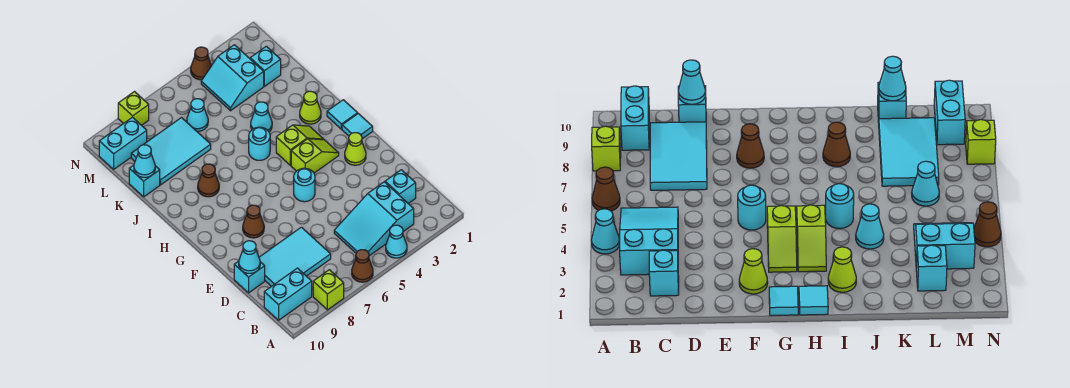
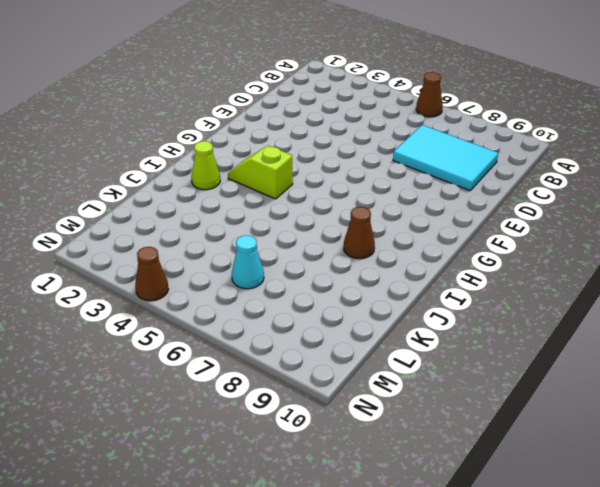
none -> cyan cone A4 level 1
none -> lime brick A8 level 1
none -> cyan slope B3:C5 level 1 top 3

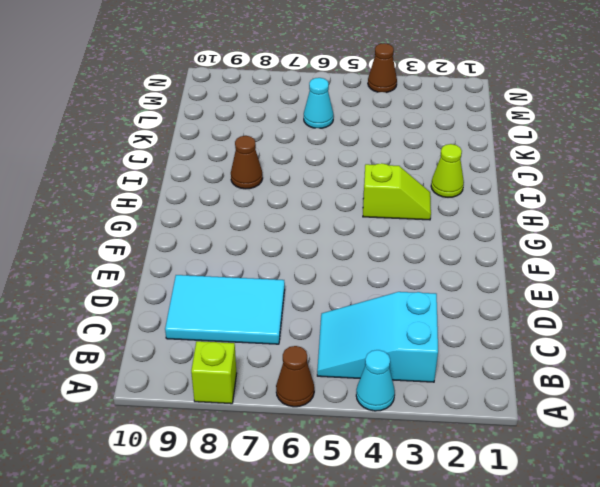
none -> cyan brick B9:B10 level 1
none -> cyan brick C2 level 1
none -> cyan brick D10 level 1

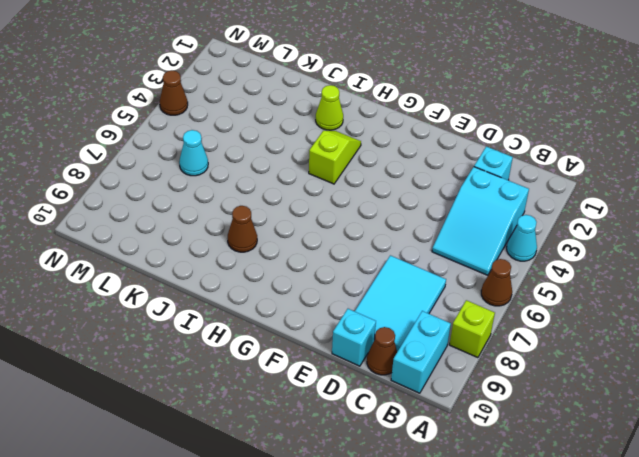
brown cone C10 level 1 -> brown cone F8 level 1
none -> lime cone F2 level 1
none -> cyan round brick F5 level 1
none -> cyan tile G1 level 1

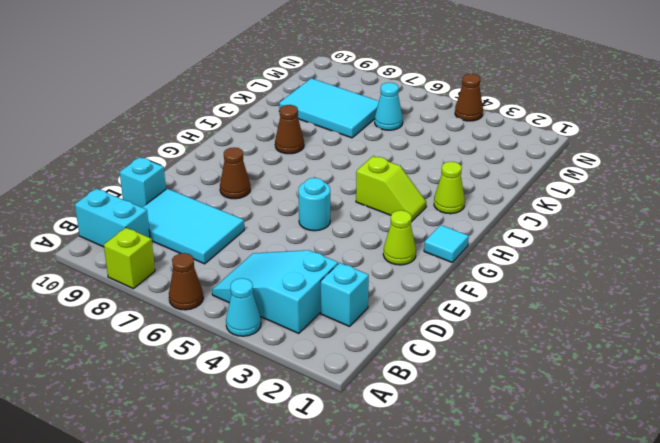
none -> lime slope G3:G4 level 1 top 4
none -> cyan tile H1 level 1
none -> cyan round brick I5 level 1

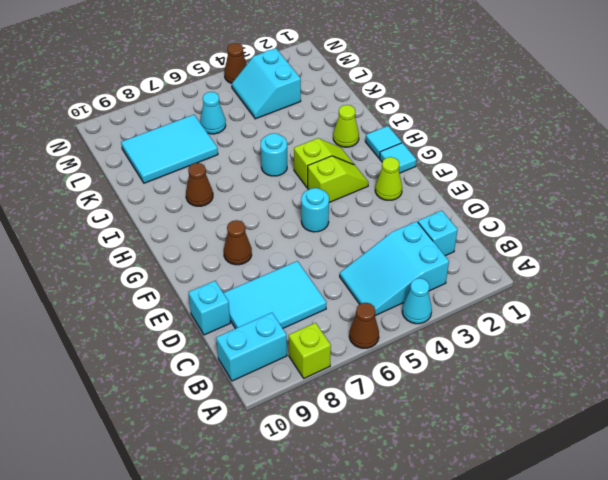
none -> cyan cone J4 level 1
none -> cyan brick K10 level 1
none -> cyan brick L2 level 1

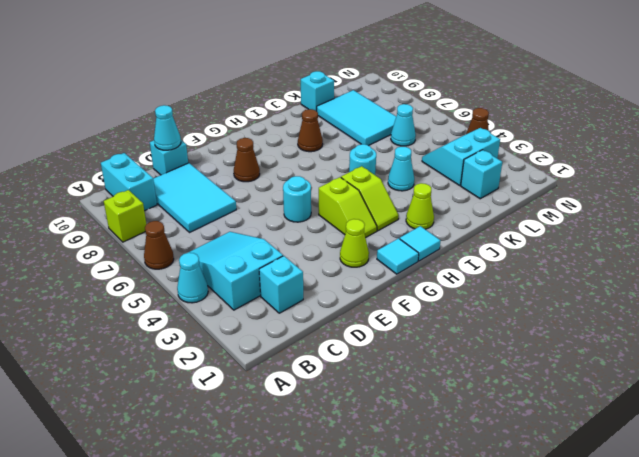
none -> cyan brick M9:M10 level 1
none -> lime brick N8 level 1
none -> cyan cone K10 level 2

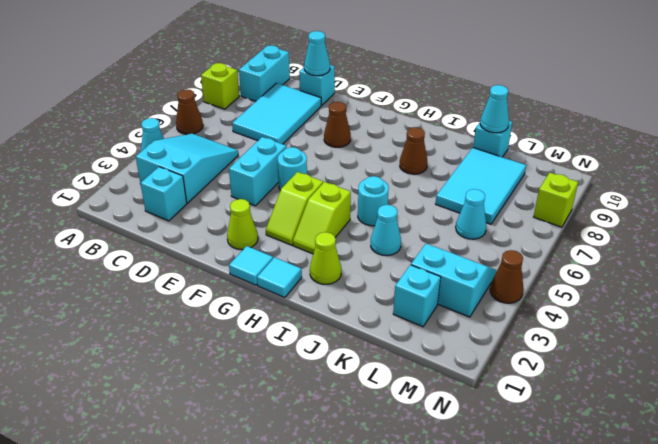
cyan brick E4:E5 level 1 -> cyan brick M9:M10 level 1

